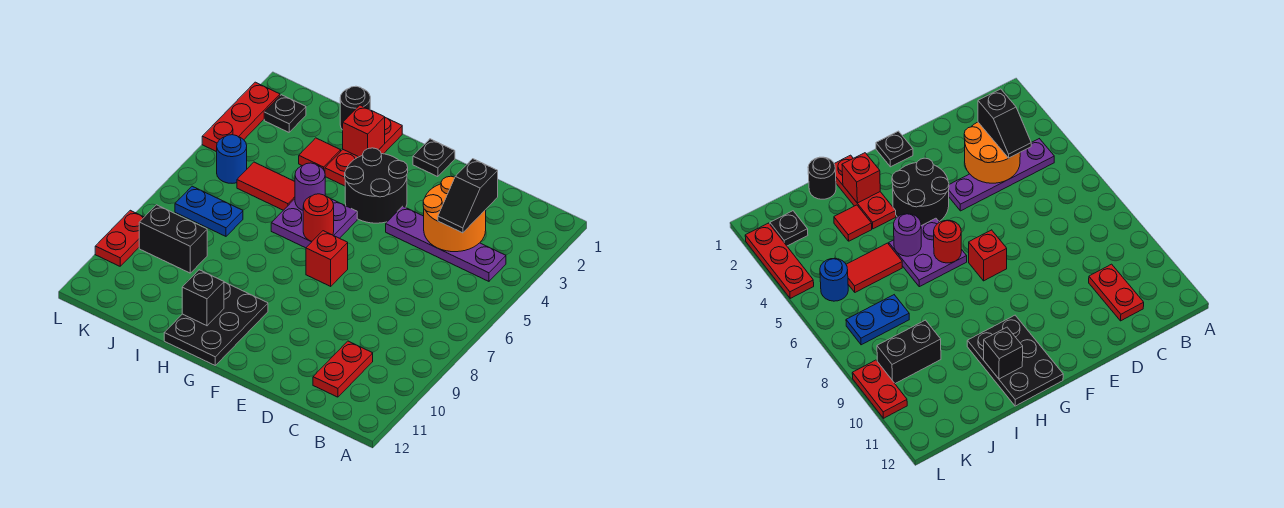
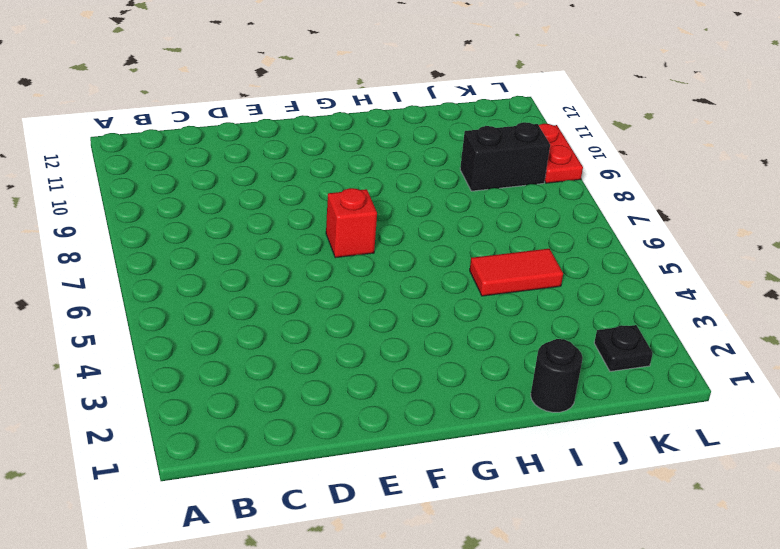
none -> purple plate B4:E4 level 1
none -> red plate C10:C11 level 1
none -> black plate F1 level 1

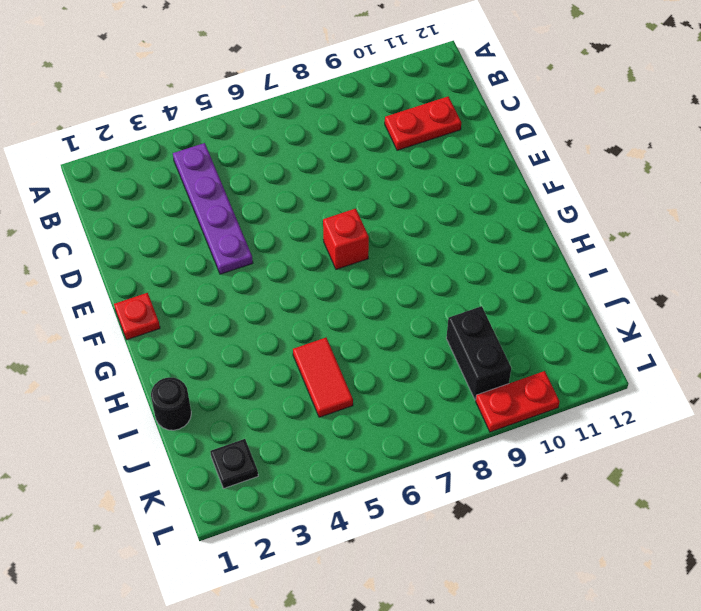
red plate F1 level 1 -> black plate F1 level 1
none -> black round brick F3:G4 level 1
none -> purple plate G5:H6 level 1
none -> black plate G10:H12 level 1

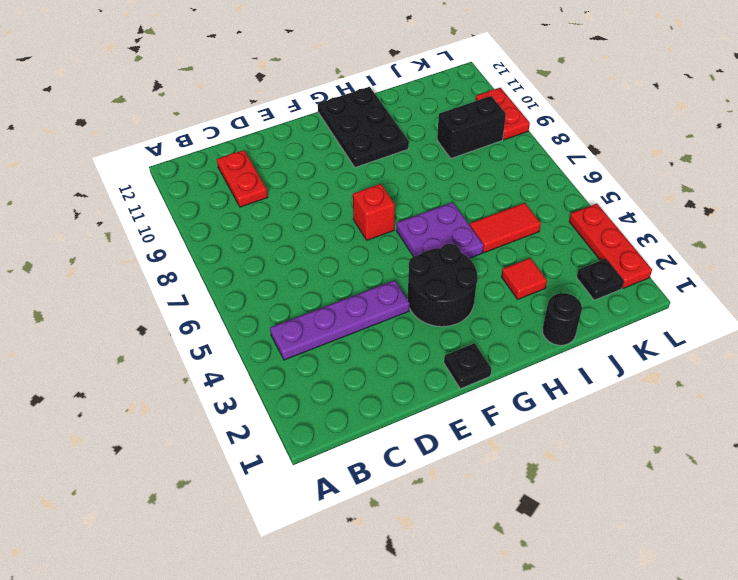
none -> red plate H1:H3 level 1
none -> blue plate J7:K7 level 1
none -> blue round brick K5 level 1

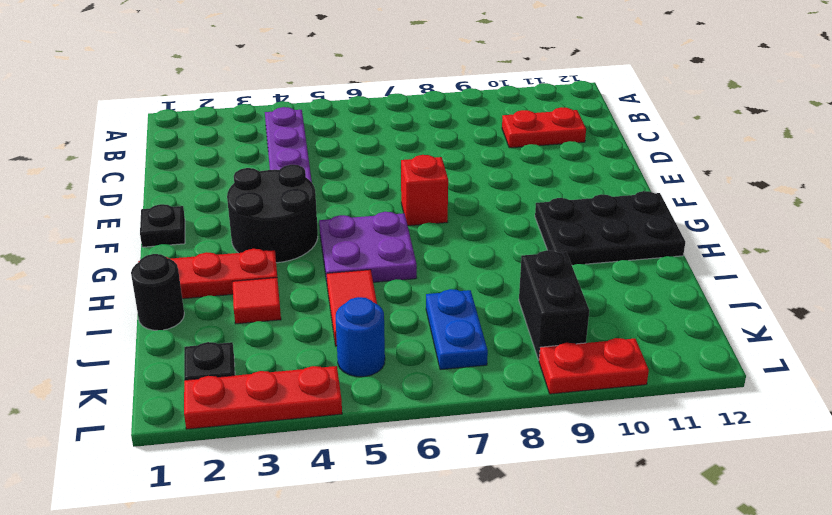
none -> orange round brick C3:D4 level 2
none -> red round brick G6 level 2
none -> red brick H2 level 2

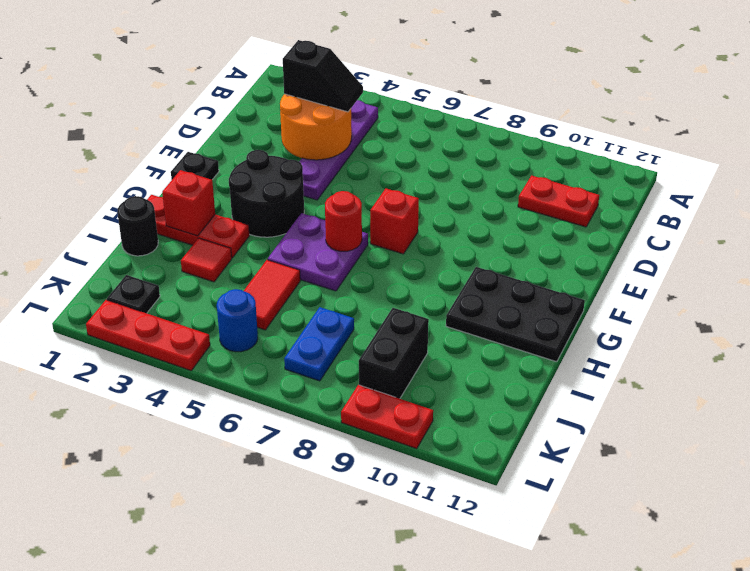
none -> purple round brick H5 level 2
none -> black brick H11 level 2

